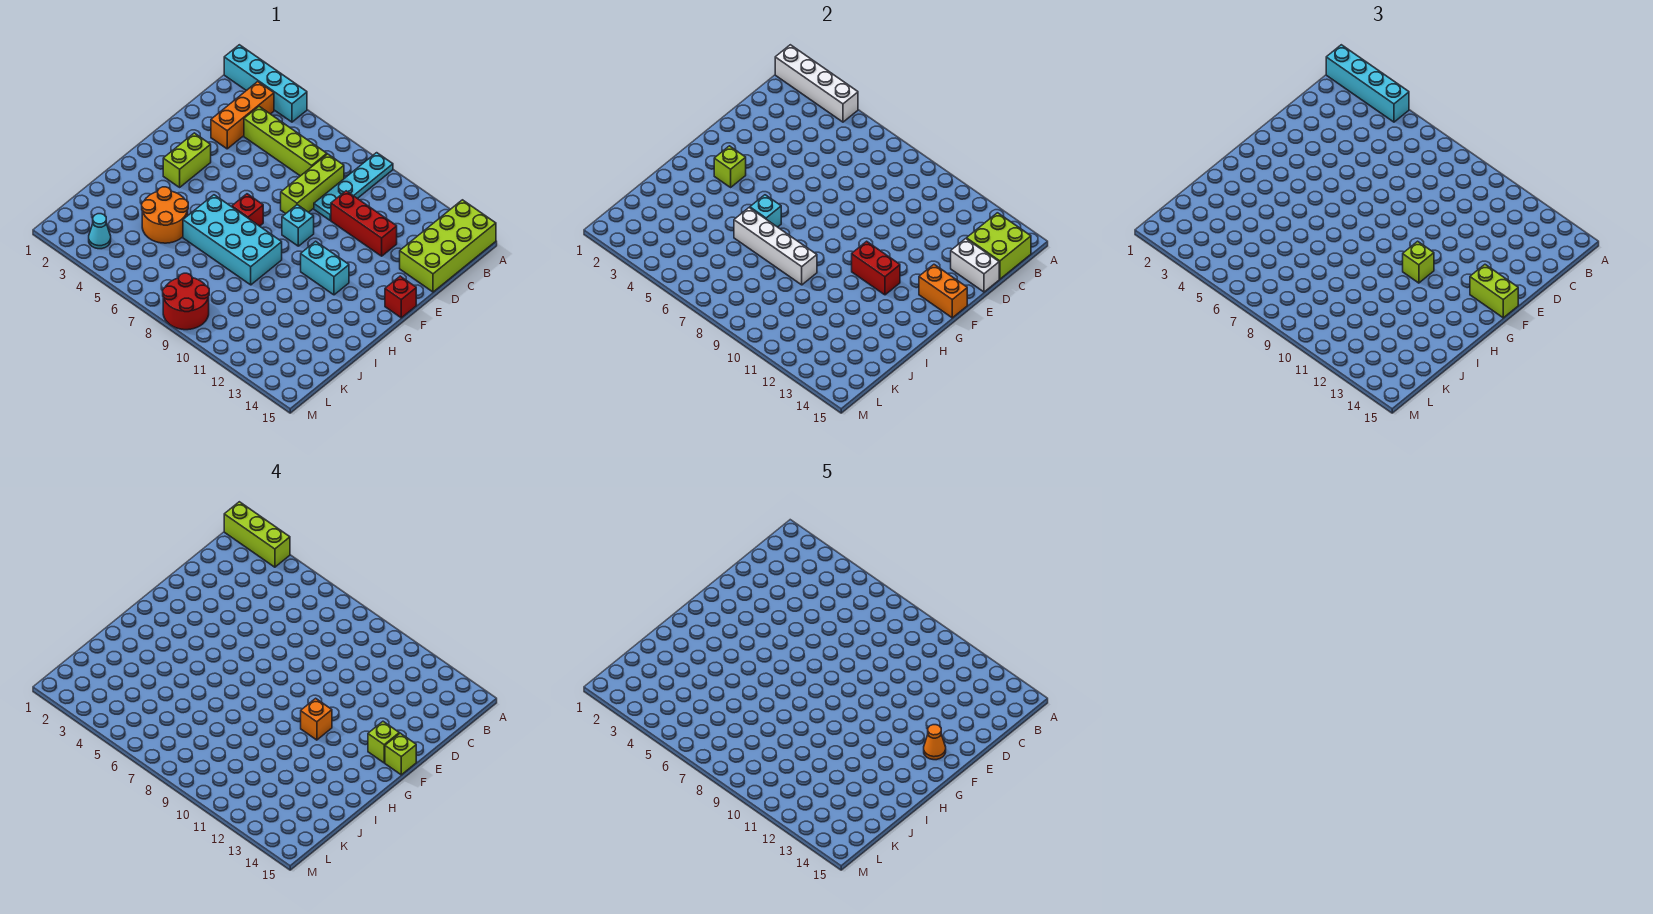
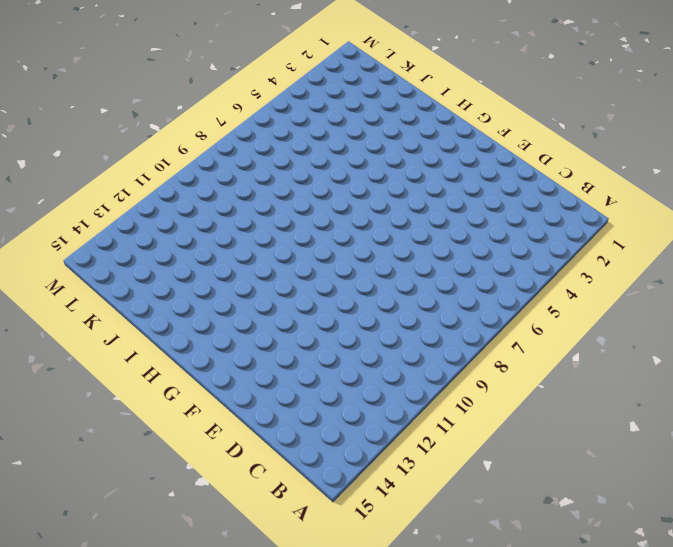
none -> cyan brick A1:A4 level 1
none -> cyan plate A9:D9 level 1
none -> lime brick A14:D15 level 1
none -> orange brick B3:D3 level 1

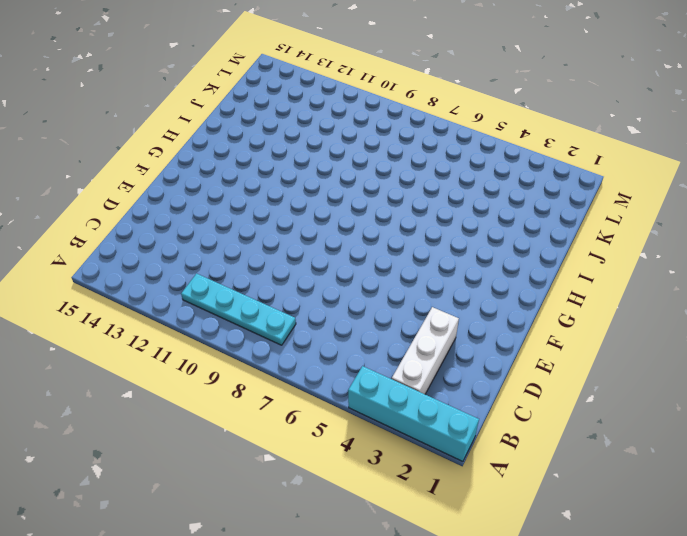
white brick B3:D3 level 1 -> orange brick B3:D3 level 1
cyan plate B8:B11 level 1 -> cyan plate A9:D9 level 1
none -> lime brick A14:D15 level 1
none -> lime brick C4:C7 level 1
none -> lime brick C8:E8 level 1
none -> red brick D10:D12 level 1

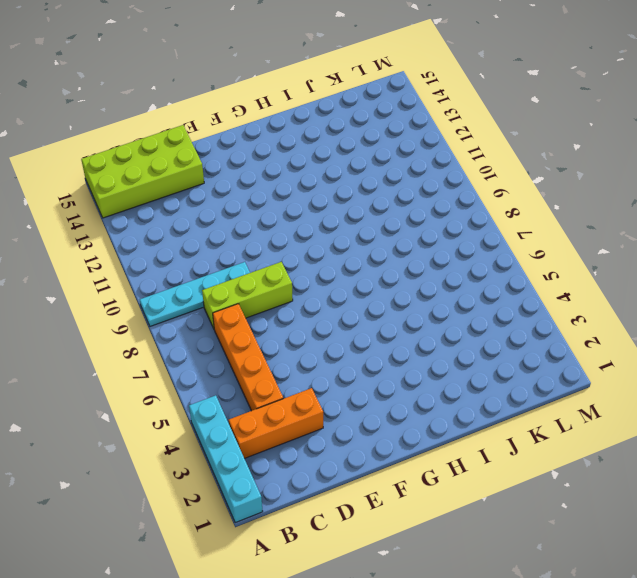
orange brick C4:C7 level 1 -> lime brick C4:C7 level 1
none -> red brick D10:D12 level 1
none -> lime brick F3:G3 level 1
none -> cyan brick F9 level 1
none -> red brick F15 level 1

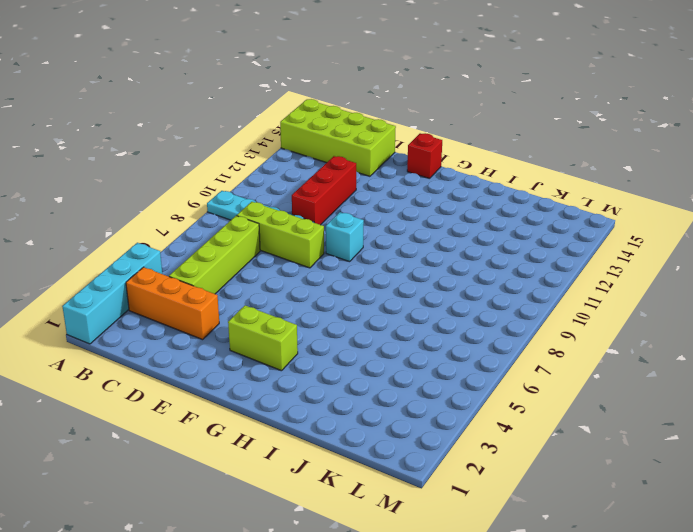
none -> red brick G7 level 1
none -> cyan brick G11:G12 level 1
none -> cyan brick H6:I9 level 1
none -> orange round brick I4:J5 level 1

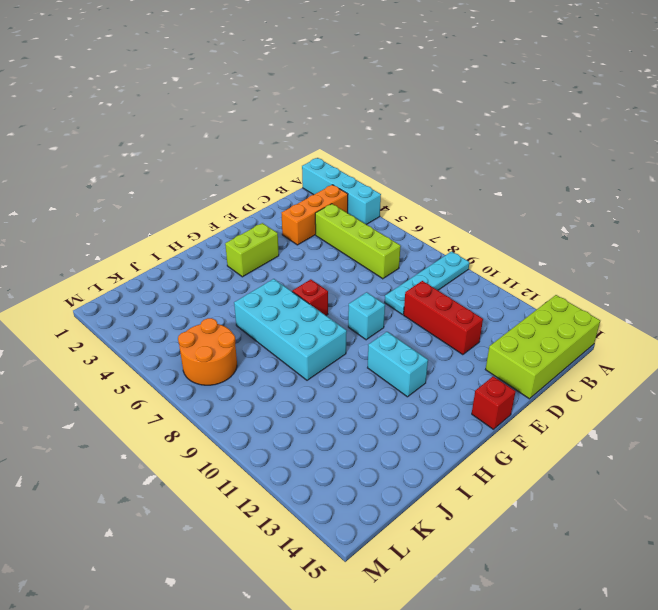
orange round brick K6:L7 level 1 -> orange round brick I4:J5 level 1
none -> lime brick C8:E8 level 1
none -> cyan cone L3 level 1
none -> red round brick L8:M9 level 1
none -> white brick A1:A4 level 2

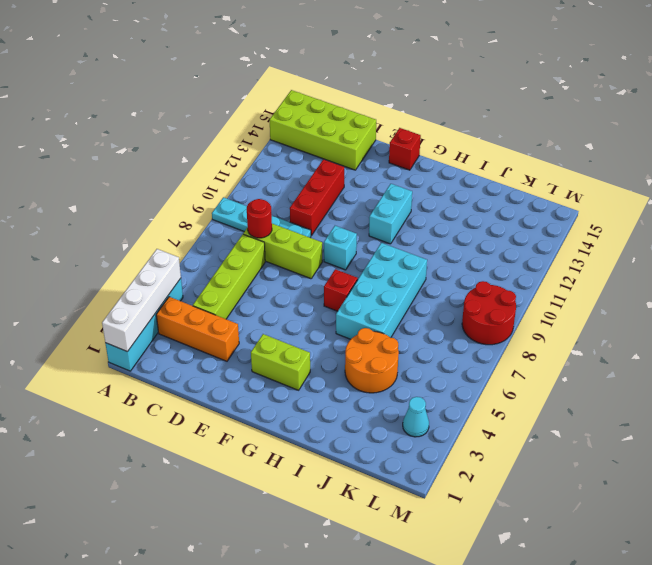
red round brick C8 level 2 -> none
none -> lime brick B14:C15 level 2
none -> white brick D14:D15 level 2
none -> orange brick F14:F15 level 2
none -> lime brick G3 level 2

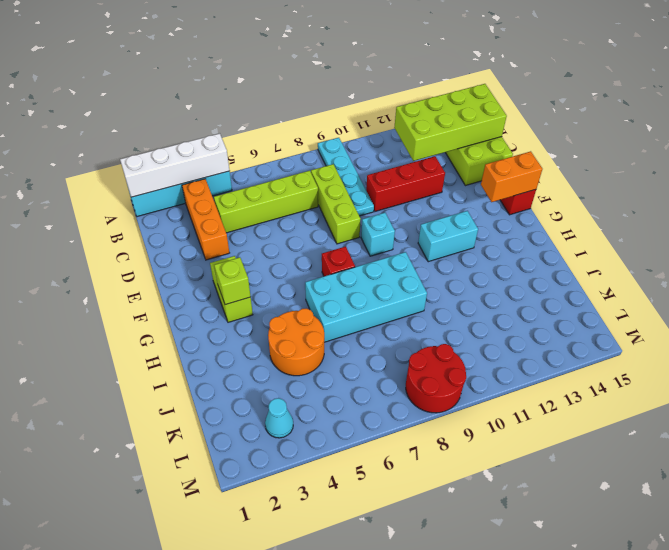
lime brick B12:C15 level 2 -> lime brick B14:C15 level 2
none -> white brick D14:D15 level 2
none -> red brick G11:G12 level 2
none -> cyan brick H6 level 2
none -> white brick I6:I9 level 2

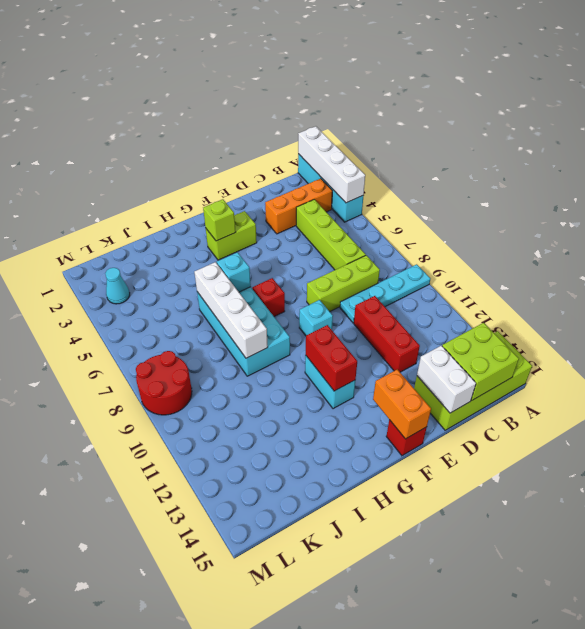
none -> orange round brick I4:J5 level 1
none -> cyan brick A1:A4 level 3
none -> lime brick F14:F15 level 3
none -> lime brick G11 level 3

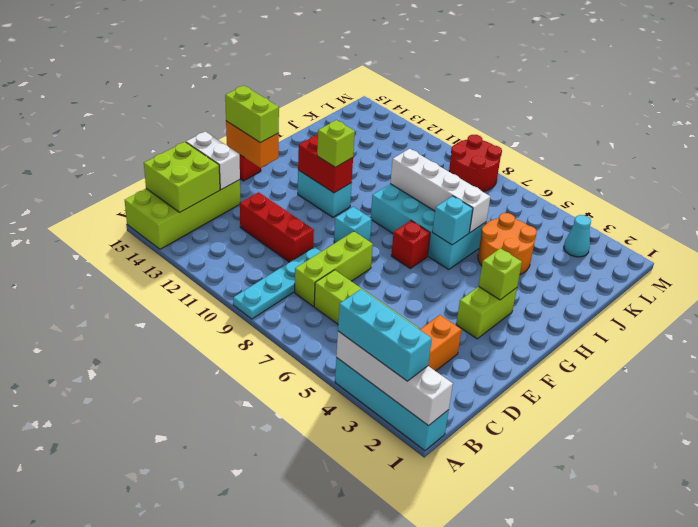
cyan brick A2:A4 level 3 -> cyan brick A1:A4 level 3
none -> lime brick A1:A3 level 4
none -> lime brick F14 level 4
none -> lime brick F15 level 4
none -> orange brick G11 level 4

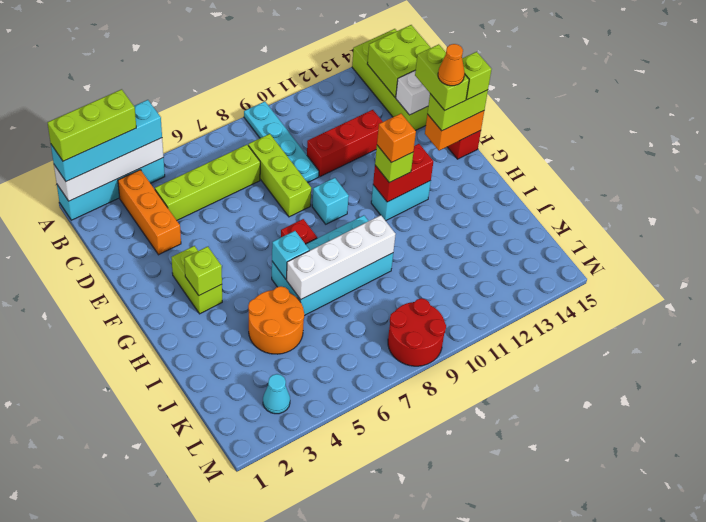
lime brick E14:F14 level 4 -> lime brick F14 level 4

